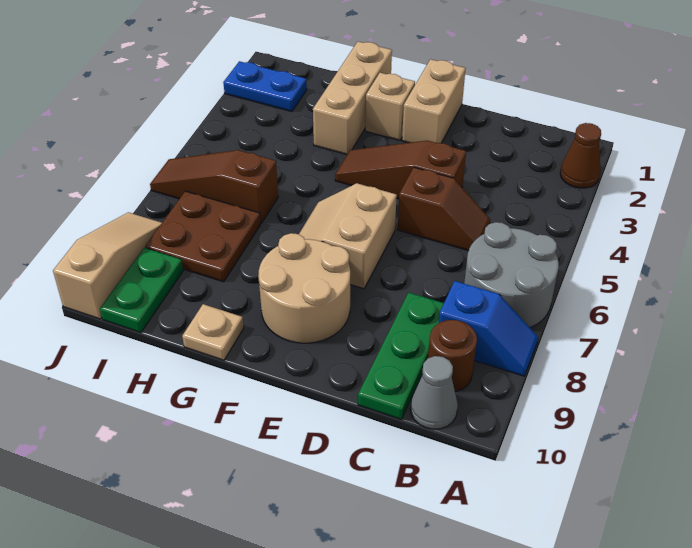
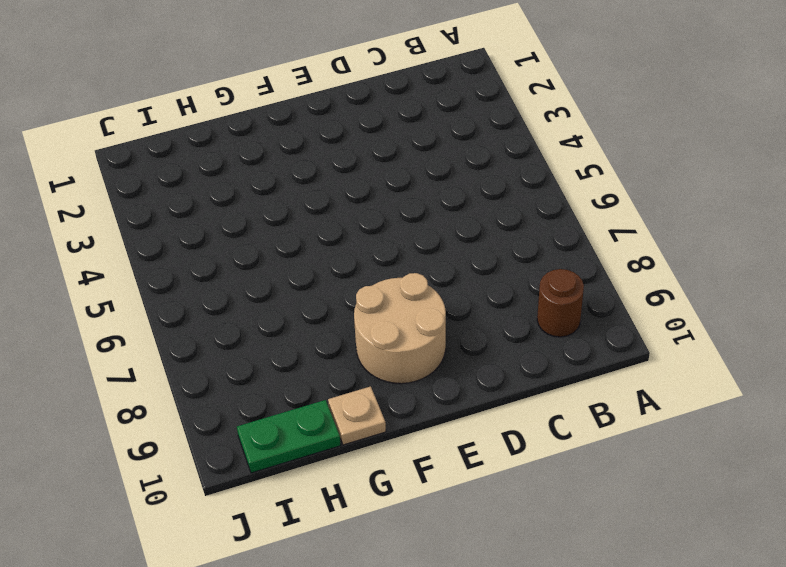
green plate H10:I10 level 1 -> green plate I9:I10 level 1
none -> brown cone A2 level 1
none -> grey round brick A6:B7 level 1
none -> blue slope A8:B8 level 1 top B

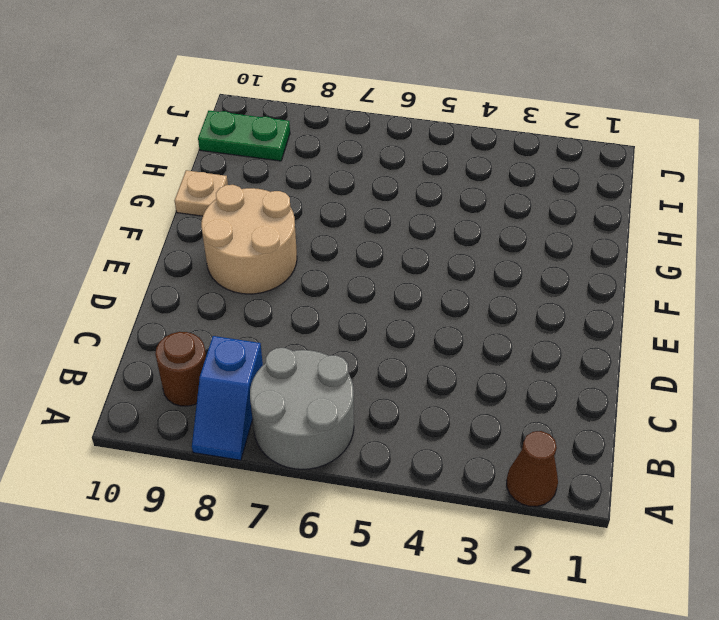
none -> grey cone B10 level 1
none -> brown slope C5:D5 level 1 top D
none -> green plate C8:C10 level 1

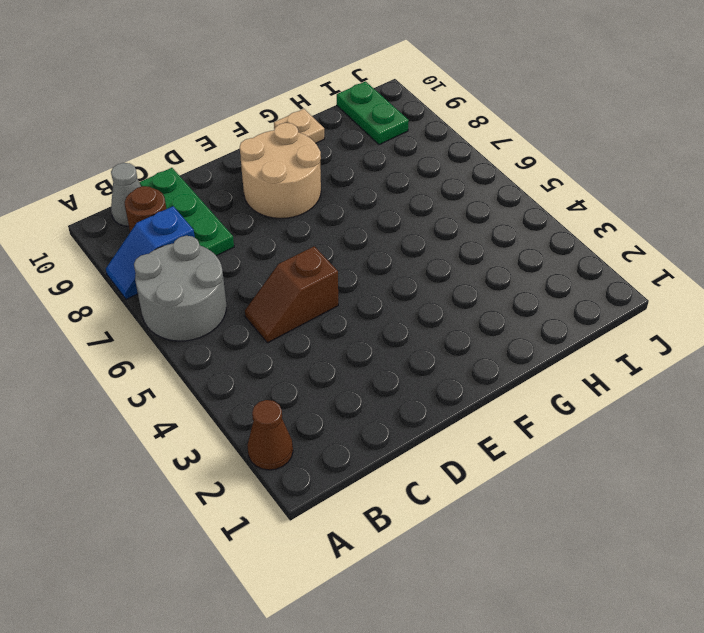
none -> brown slope D4:F4 level 1 top D
none -> tan brick E1:E2 level 1
none -> tan slope E6:F7 level 1 top E

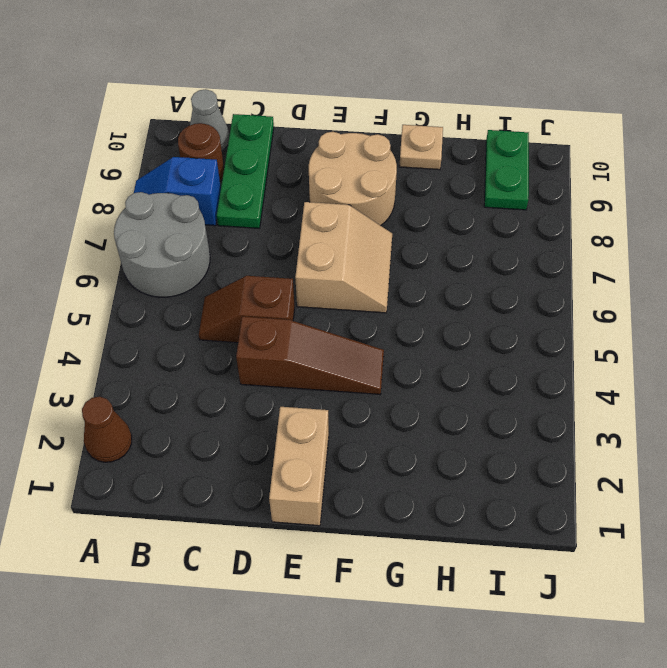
none -> tan brick F2 level 1
none -> tan brick G1:G3 level 1
none -> brown slope H6:J6 level 1 top H

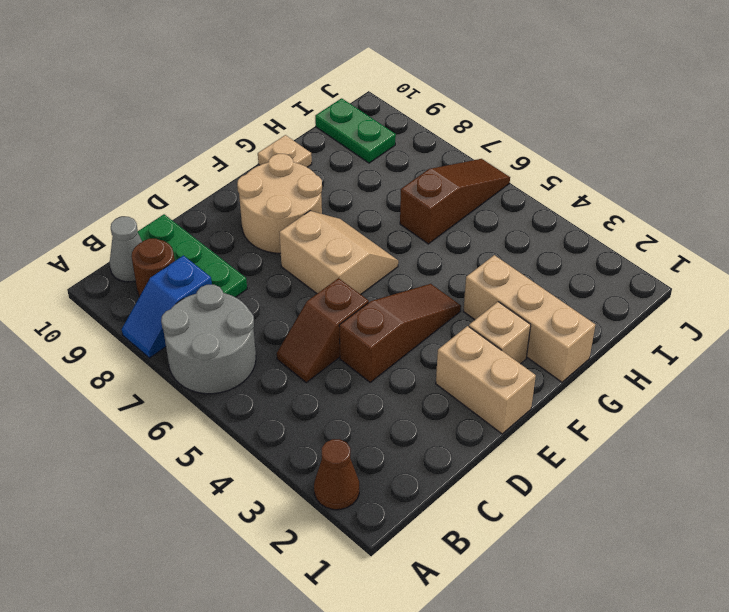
none -> brown plate H7:I8 level 1
none -> blue plate I2:J2 level 1
none -> tan slope J8:J10 level 1 top 10

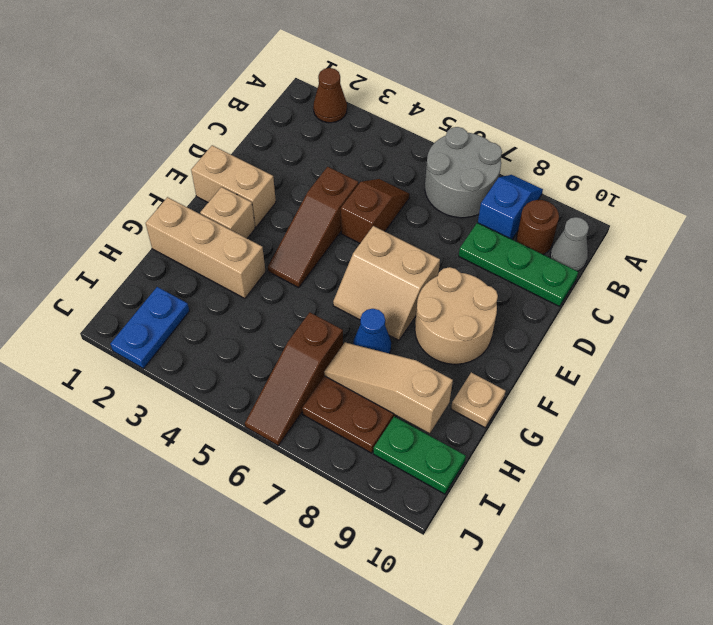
blue cone G7 level 1 -> none
tan slope H7:H9 level 2 top 9 -> tan slope J8:J10 level 1 top 10

